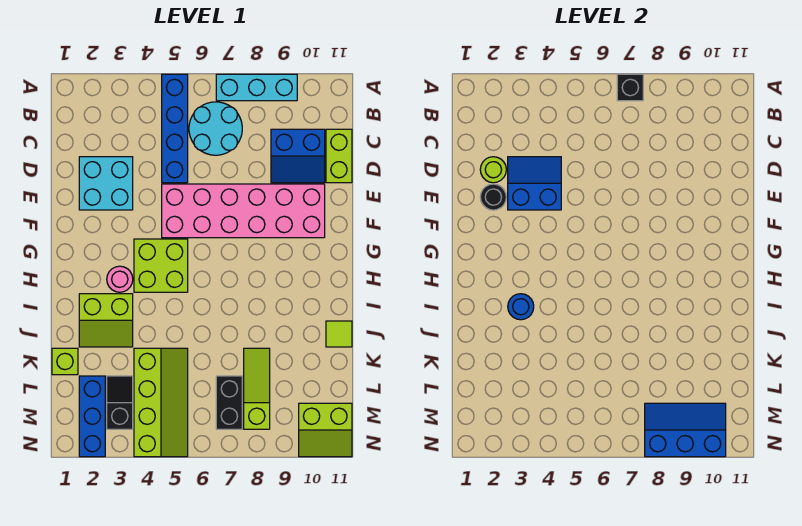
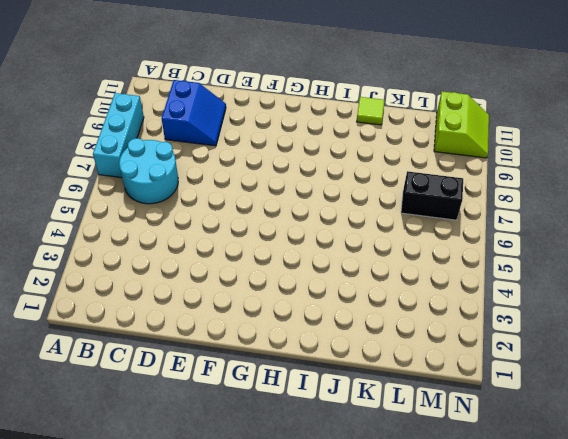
none -> blue brick A5:D5 level 1
none -> lime brick C11:D11 level 1
none -> cyan brick D2:E3 level 1

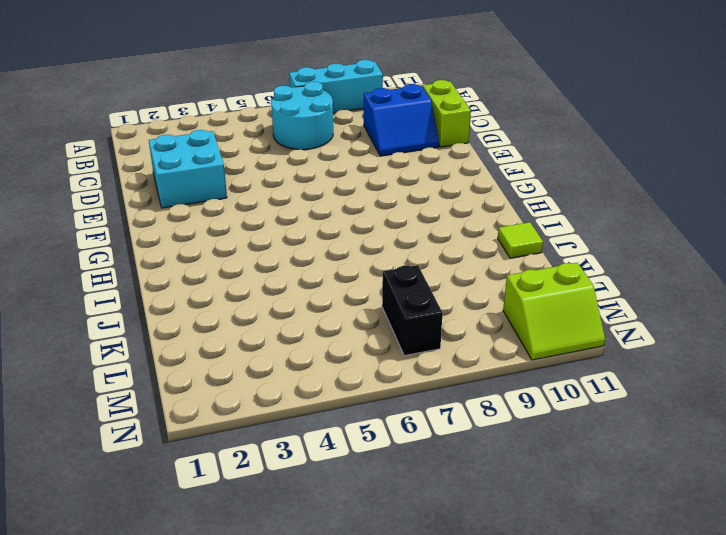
none -> blue brick A5:D5 level 1
none -> pink brick E5:F10 level 1
none -> lime brick G4:H5 level 1

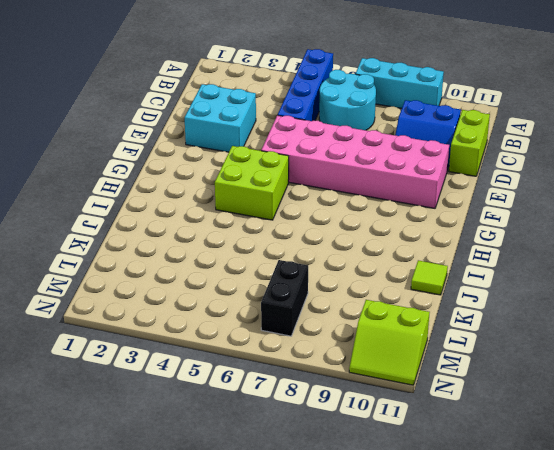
none -> pink round brick H3 level 1
none -> lime slope I2:J3 level 1 top I
none -> lime brick K1 level 1

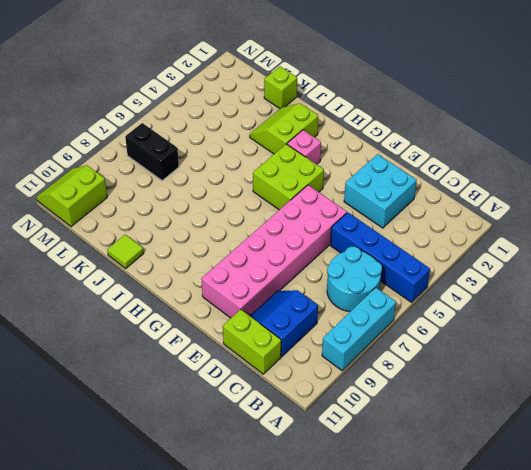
pink brick H3 level 1 -> pink round brick H3 level 1
none -> lime slope K4:N5 level 1 top 4
none -> lime slope K8:M8 level 1 top M
none -> blue brick L2:N2 level 1

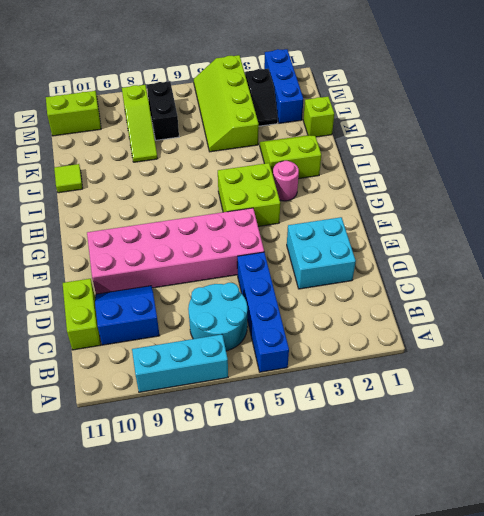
none -> black brick A7 level 2
none -> lime round brick D2 level 2
none -> blue slope D3:E4 level 2 top E

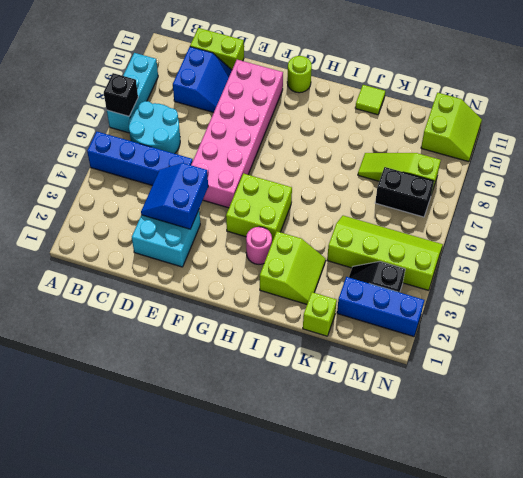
lime round brick G11 level 1 -> lime round brick D2 level 2
none -> black round brick E2 level 2
none -> blue round brick I3 level 2
none -> blue slope M8:N10 level 2 top N

